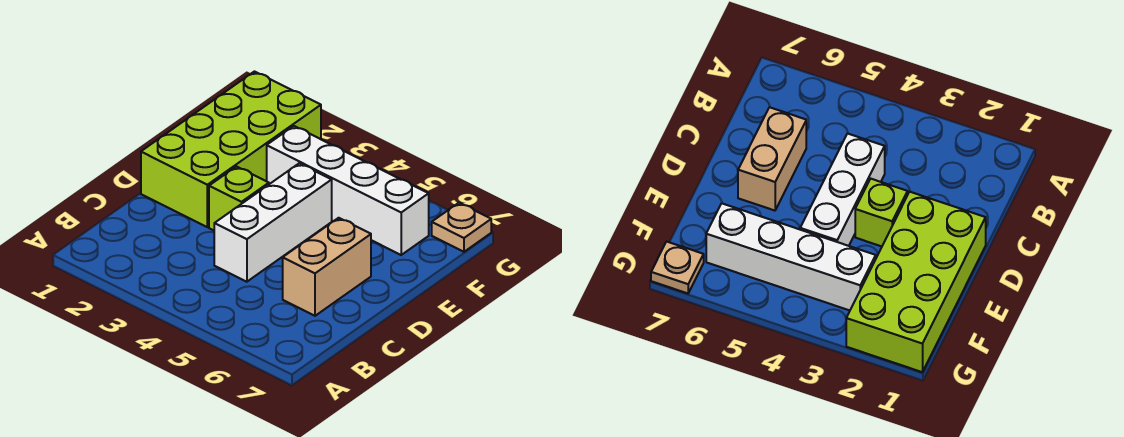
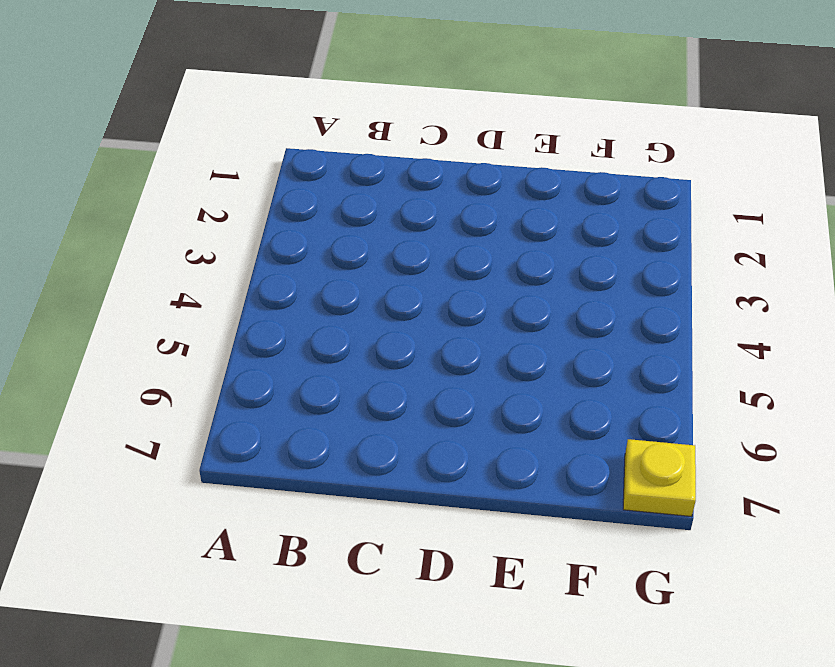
yellow plate G7 level 1 -> tan plate G7 level 1
none -> white brick C4:E4 level 1
none -> tan brick C6:D6 level 1

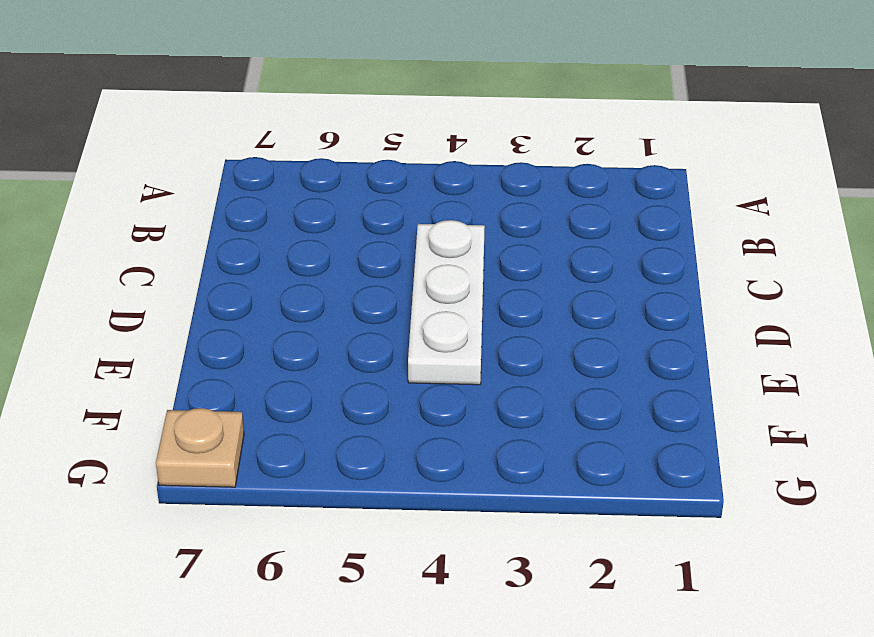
white plate C4:E4 level 1 -> white brick C4:E4 level 1
none -> tan brick C6:D6 level 1
none -> lime brick D1:G2 level 1

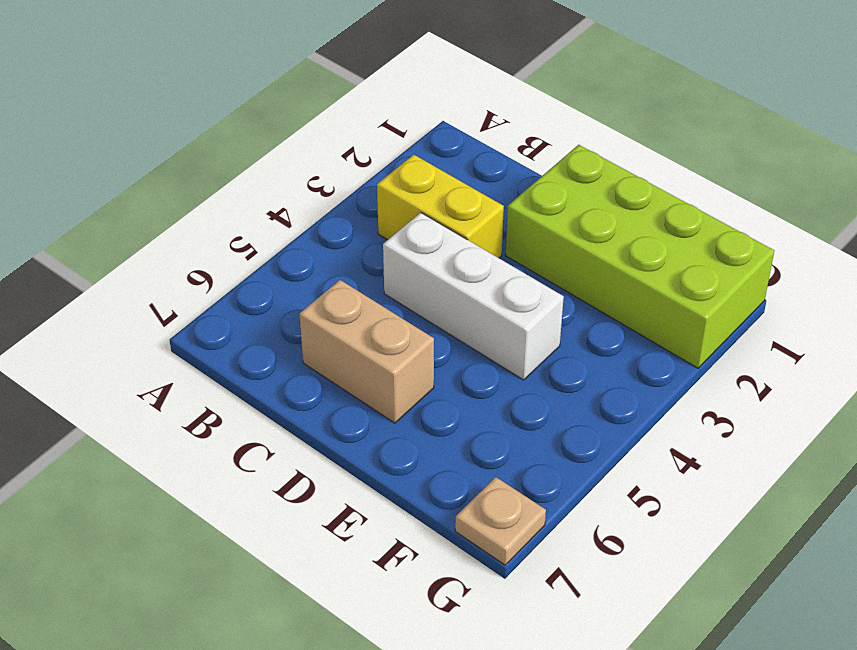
yellow brick B3:C3 level 1 -> none
none -> lime brick D3 level 1
none -> white brick F3:F6 level 1

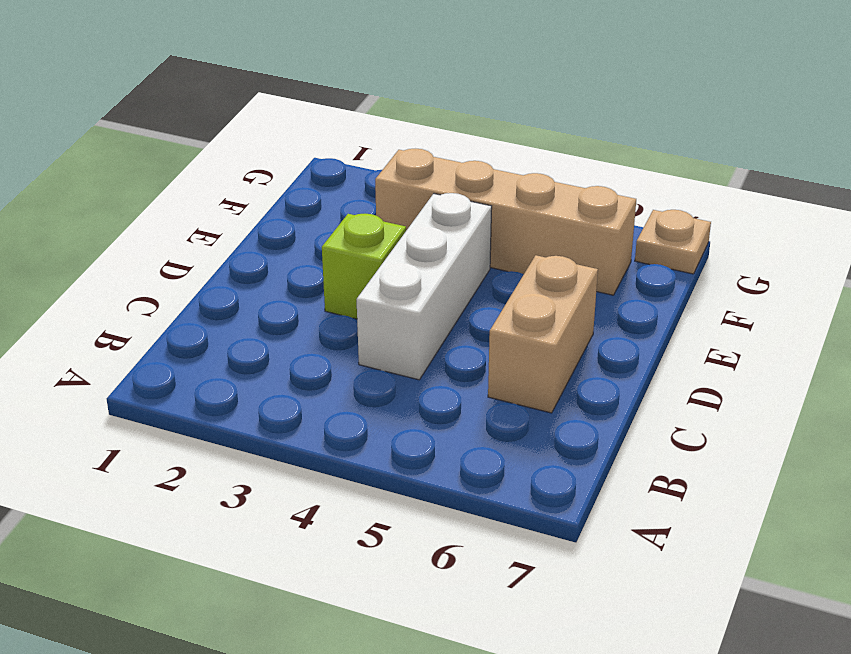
tan brick F3:F6 level 1 -> white brick F3:F6 level 1
none -> lime brick D1:G2 level 1

